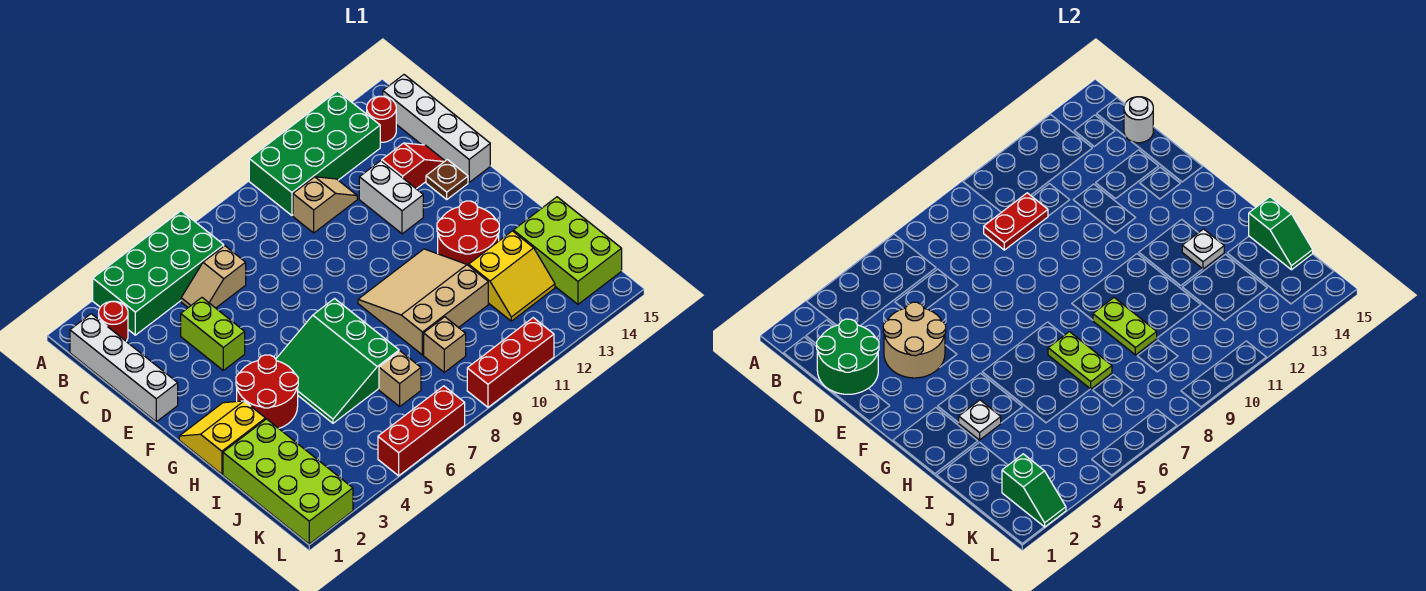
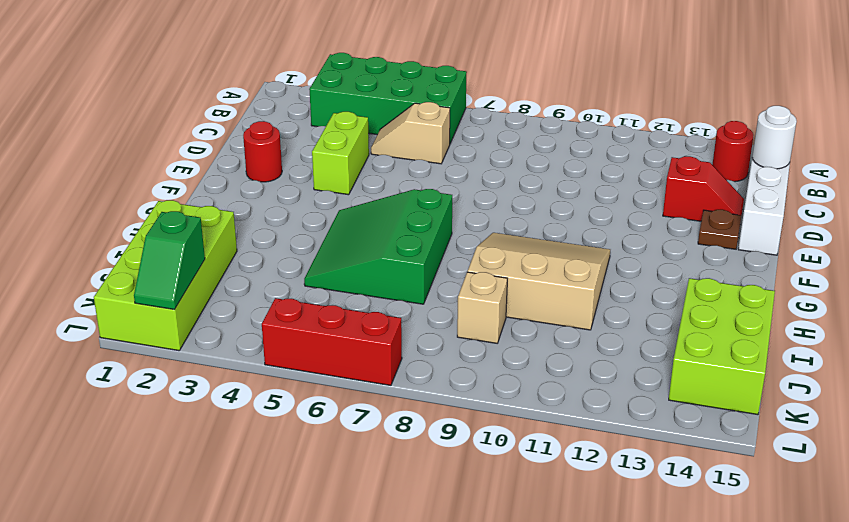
red round brick E2 level 1 -> red round brick B2 level 1
none -> green brick A10:B13 level 1
none -> white brick B1:E1 level 1
none -> tan slope C10:C11 level 1 top 10
none -> white brick D12:E12 level 1

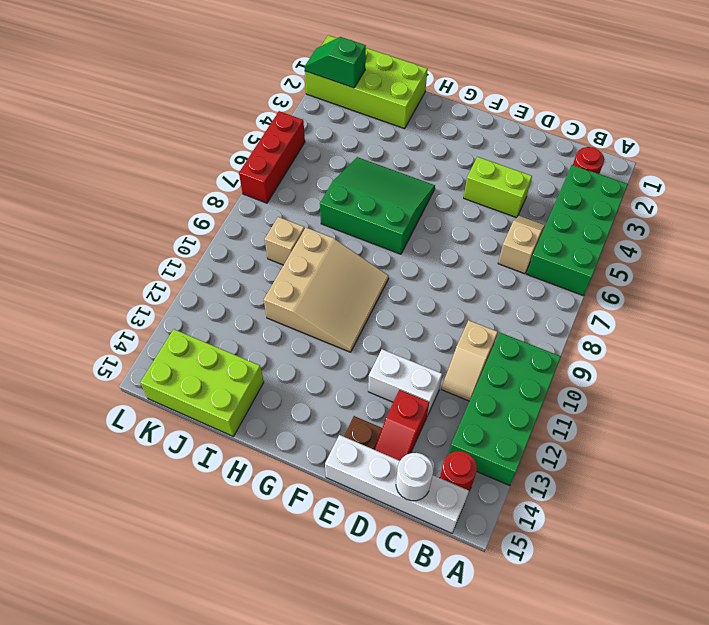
none -> white brick B1:E1 level 1
none -> yellow slope G1:H2 level 1 top H
none -> red round brick G3:H4 level 1
none -> red round brick G12:H13 level 1

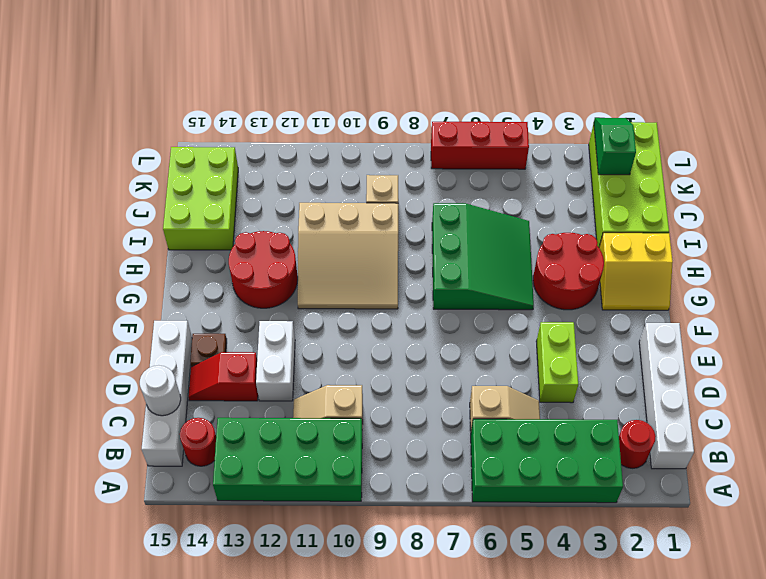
none -> yellow slope I12:J13 level 1 top I
none -> tan brick J7 level 1
none -> red brick L9:L11 level 1
none -> green round brick C1:D2 level 2

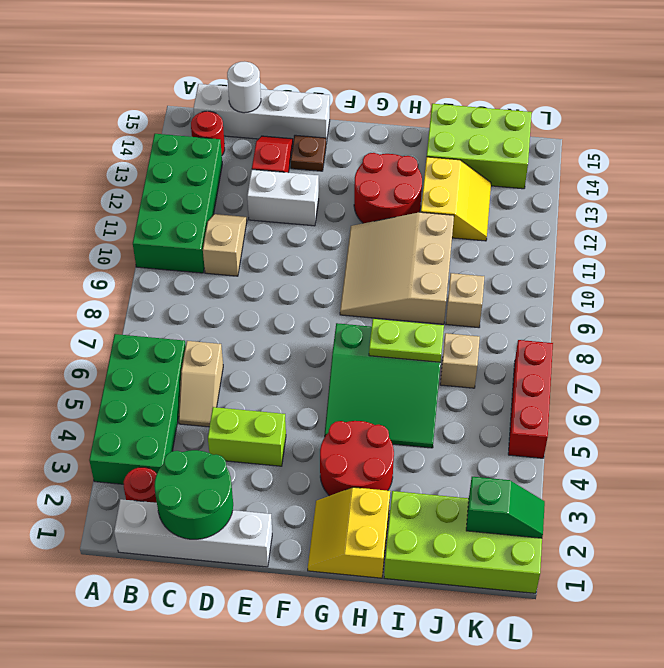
none -> red brick L9:L11 level 1
none -> red plate C9:C10 level 2
none -> tan round brick D3:E4 level 2
none -> white plate H3 level 2

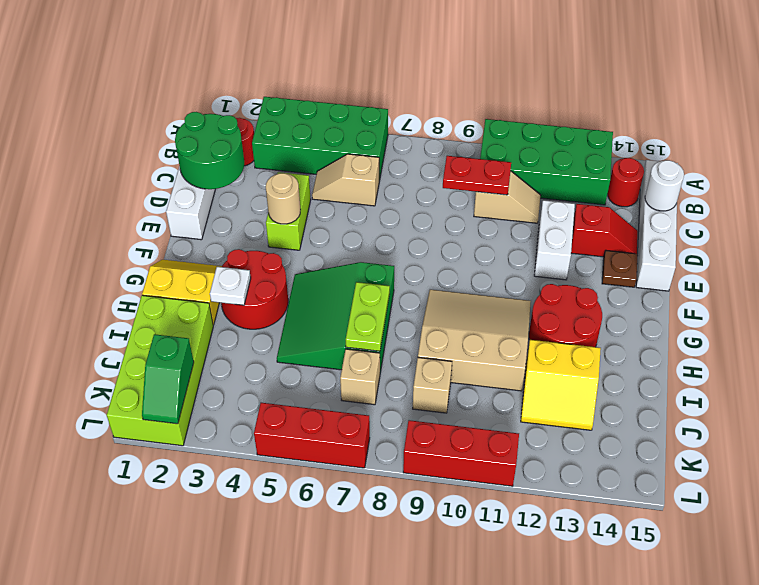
tan round brick E4 level 2 -> tan round brick D3:E4 level 2
none -> lime brick I14:K15 level 1
none -> lime plate H9:I9 level 2
none -> white plate H13 level 2
none -> green slope I15:J15 level 2 top I

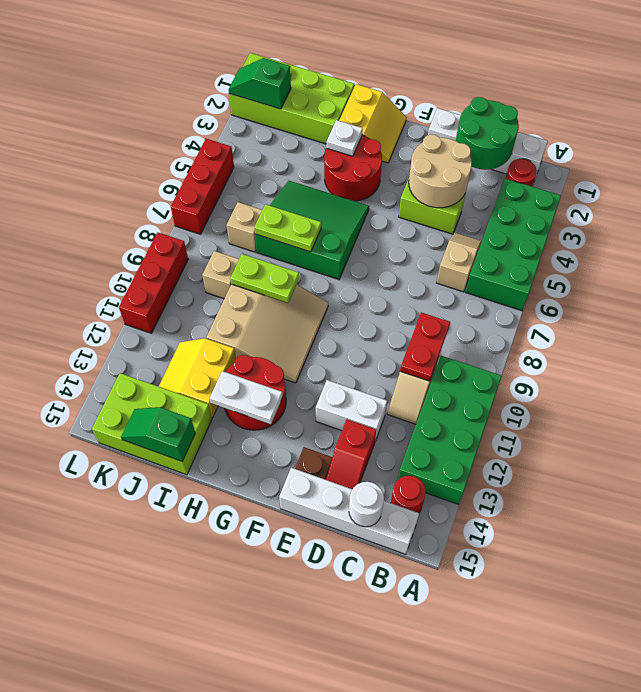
white plate G13:H13 level 2 -> white plate H13 level 2

